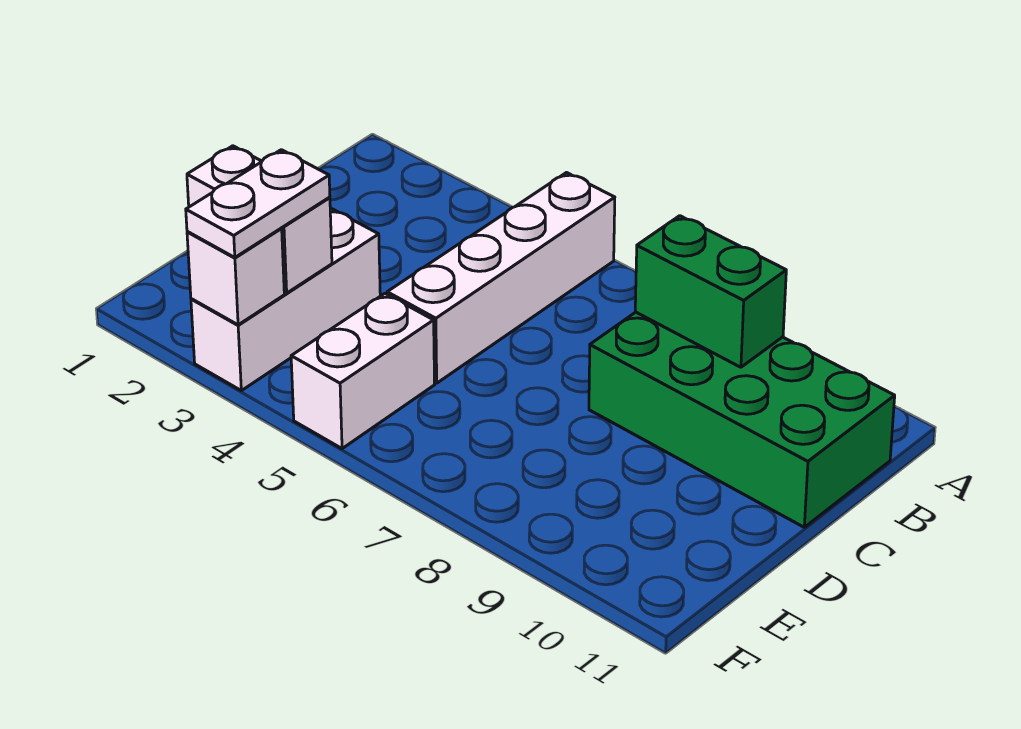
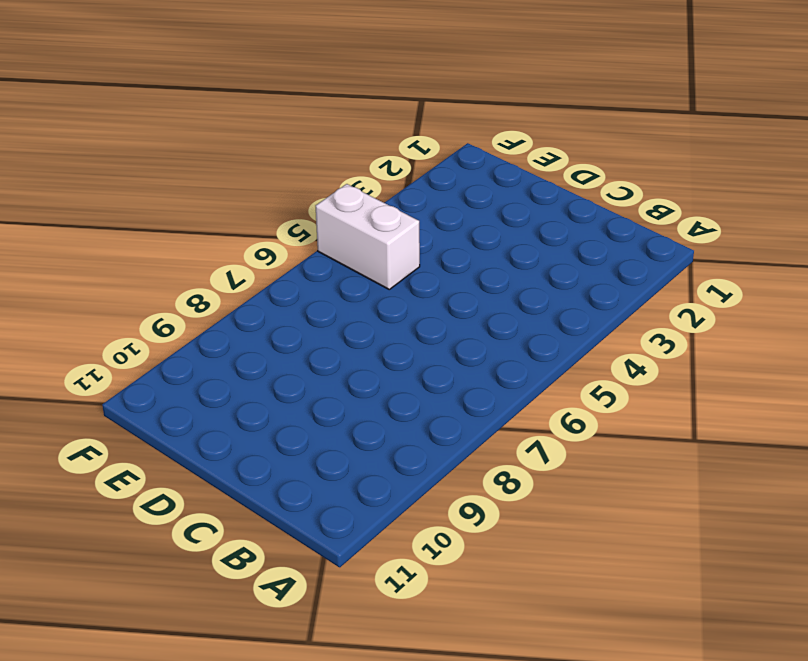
none -> white brick A5:D5 level 1
none -> green brick B8:C11 level 1

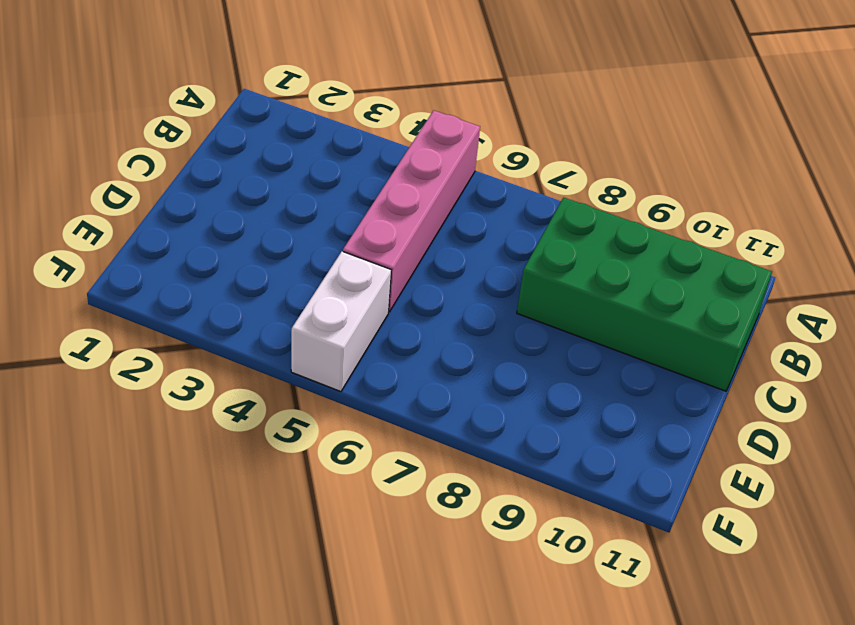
pink brick A5:D5 level 1 -> white brick A5:D5 level 1
none -> white brick D3:F3 level 1
none -> green brick B8:B9 level 2

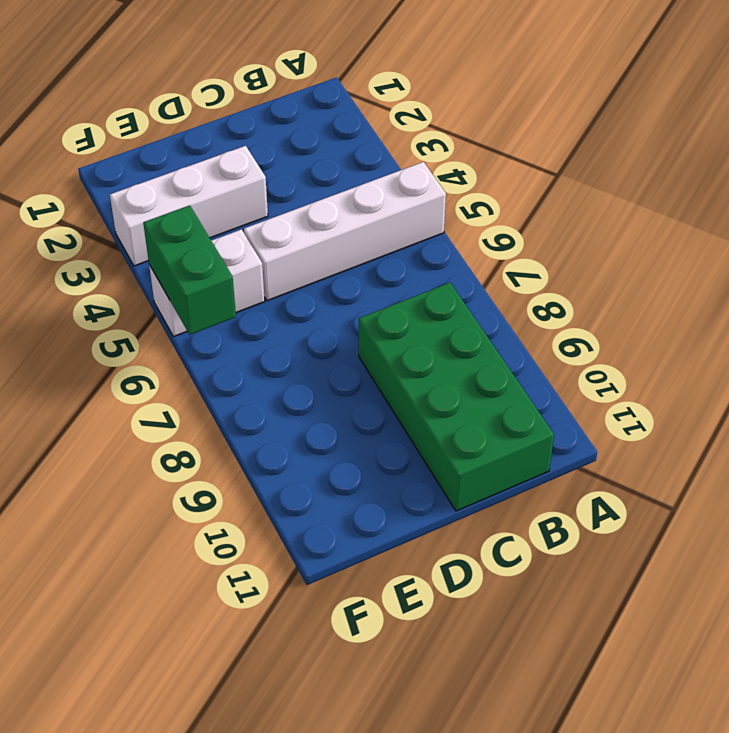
green brick F5:F6 level 2 -> green brick B8:B9 level 2
none -> white brick E2:E3 level 2
none -> white brick F3 level 2

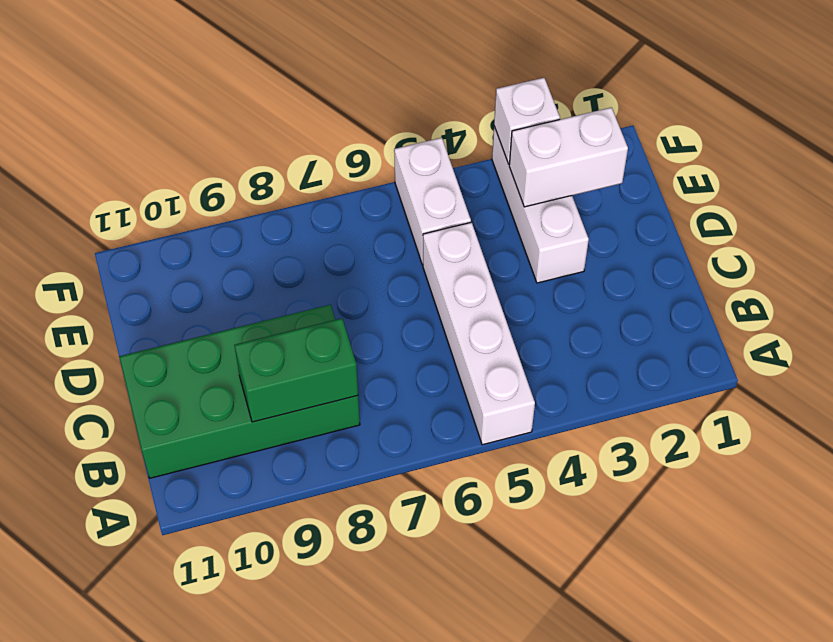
none -> white plate E3:F3 level 3

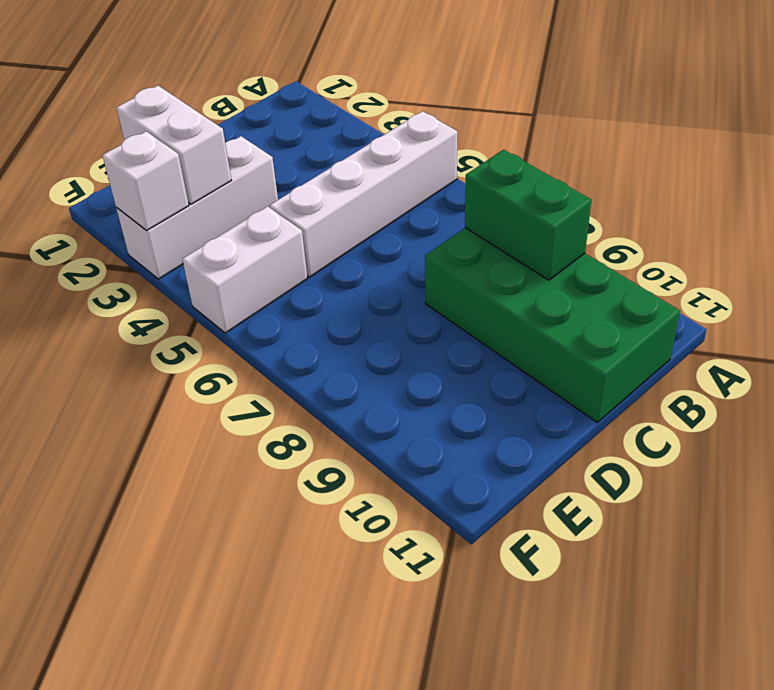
none -> white plate E3:F3 level 3

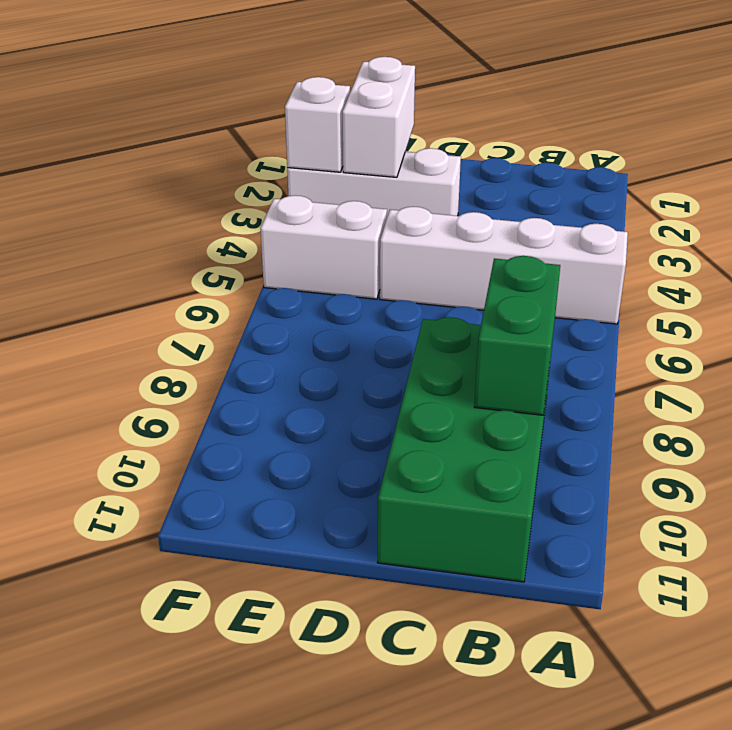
none -> white plate E3:F3 level 3

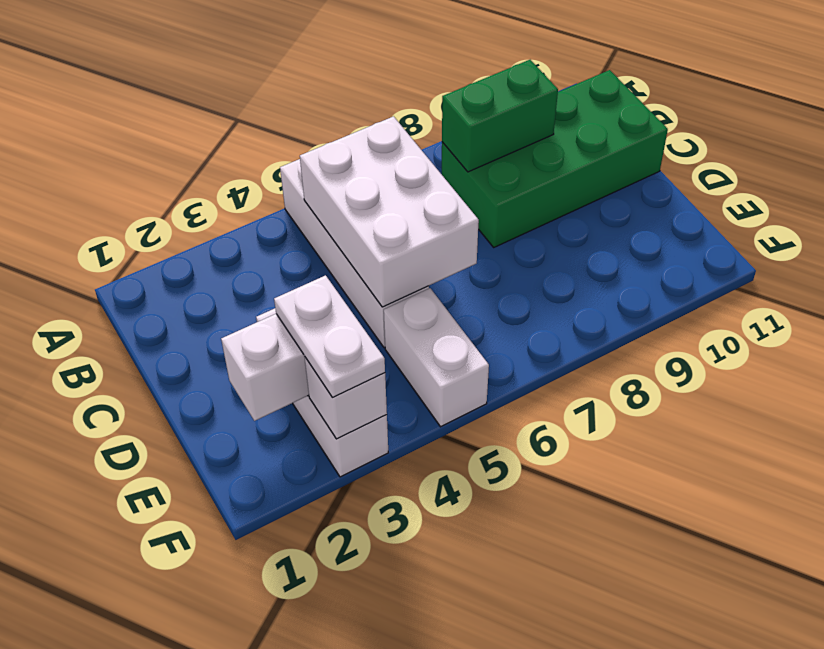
white brick B5:D6 level 2 -> none

